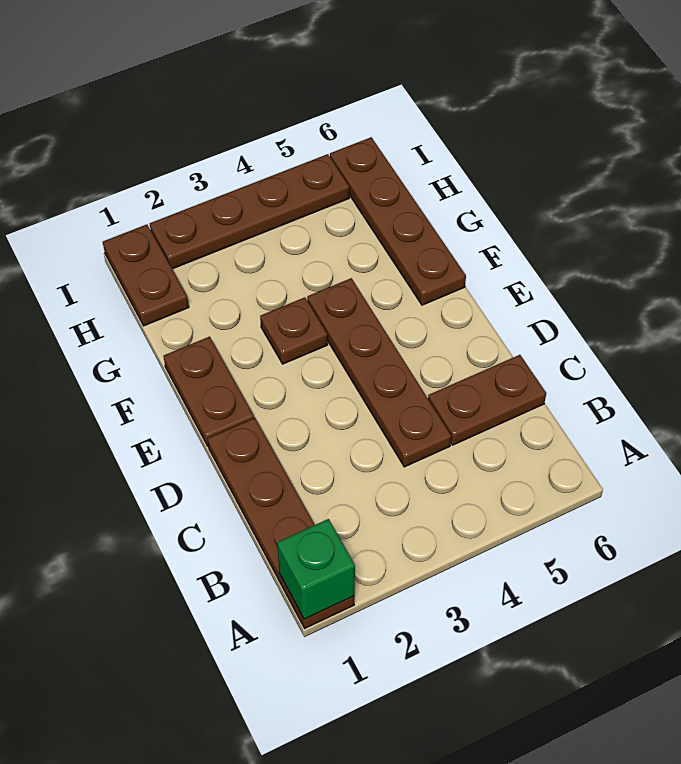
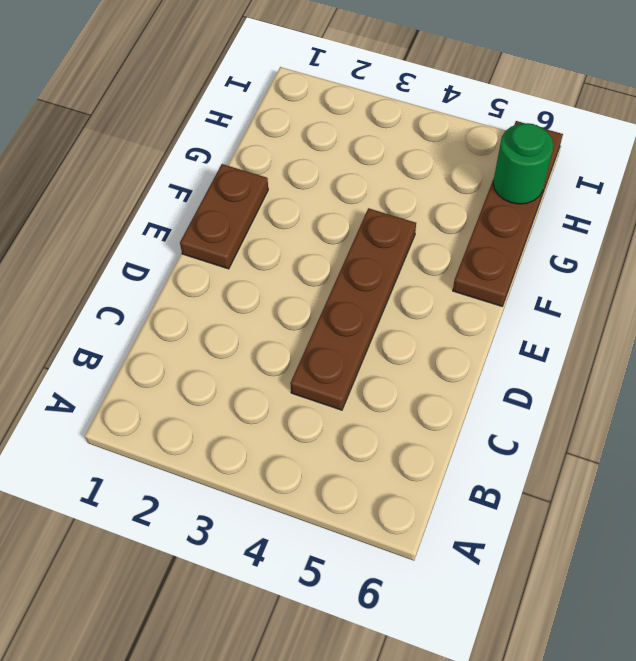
green round brick H6 level 2 -> none
none -> brown plate A1:D1 level 1
none -> brown plate C5:C6 level 1

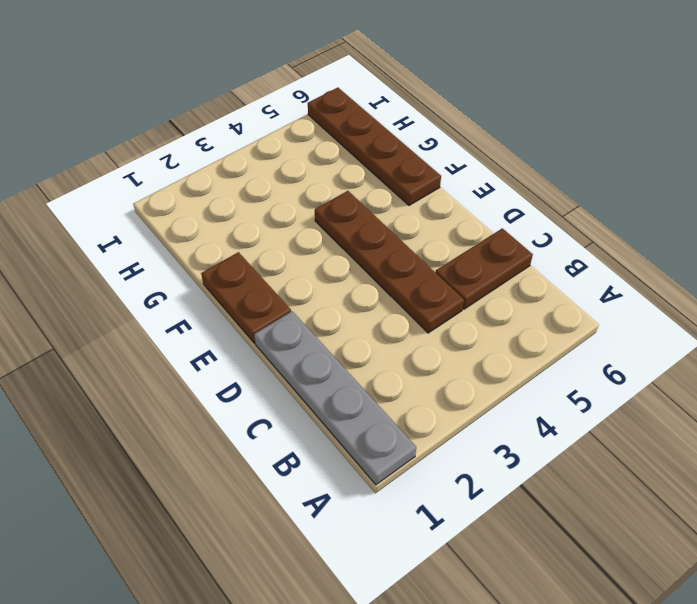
grey plate A1:D1 level 1 -> brown plate A1:D1 level 1
none -> brown plate F3 level 1
none -> brown plate H1:I1 level 1

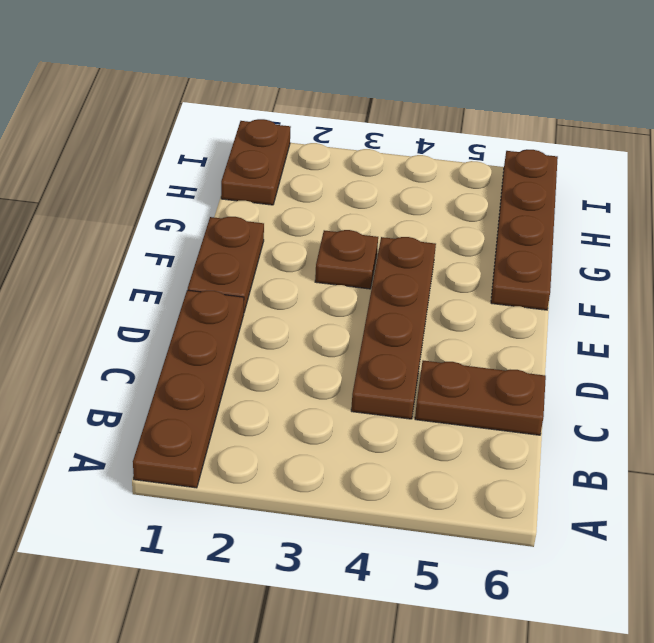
none -> brown plate I2:I5 level 1
none -> green brick A1 level 2

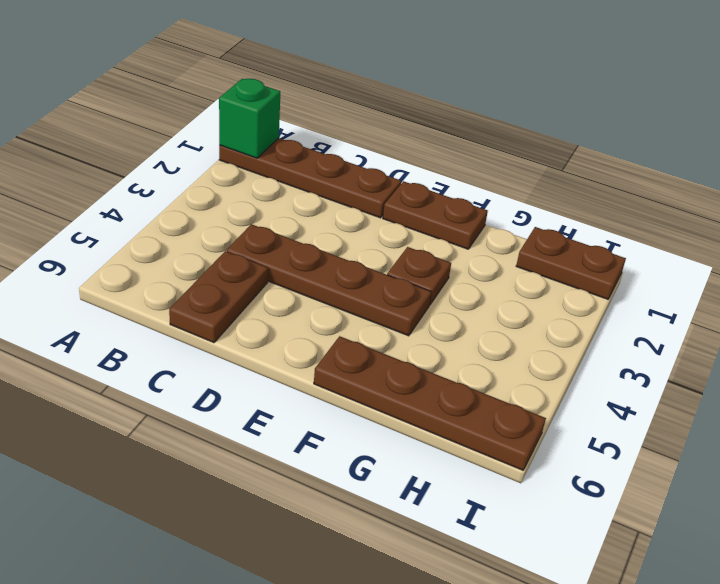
none -> brown plate I2:I5 level 1

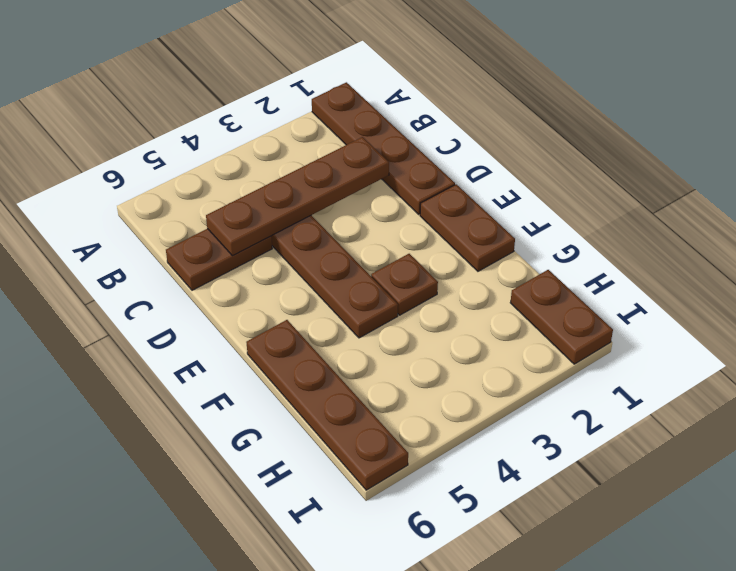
brown plate C2:C5 level 2 -> brown plate I2:I5 level 1
none -> green brick A1 level 2

